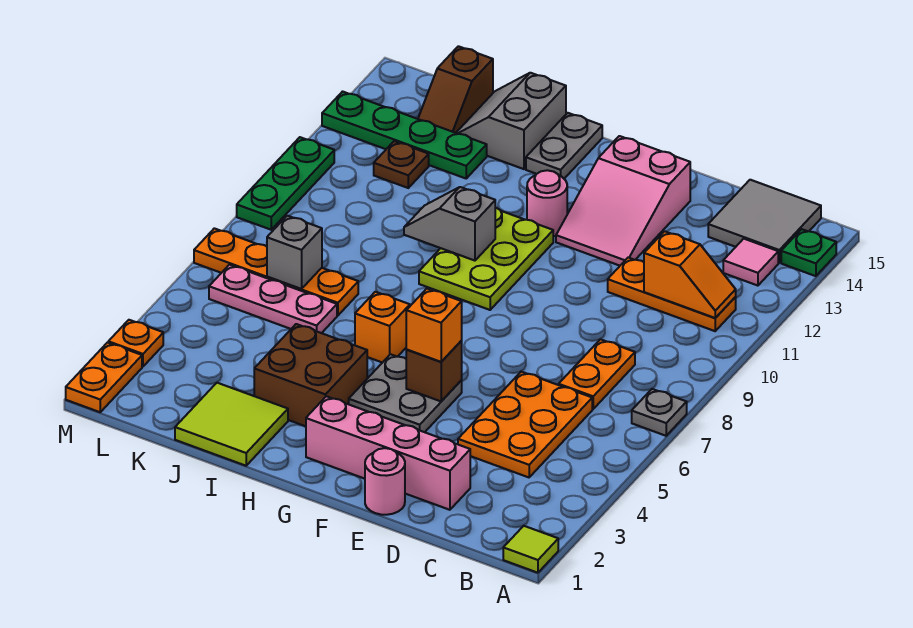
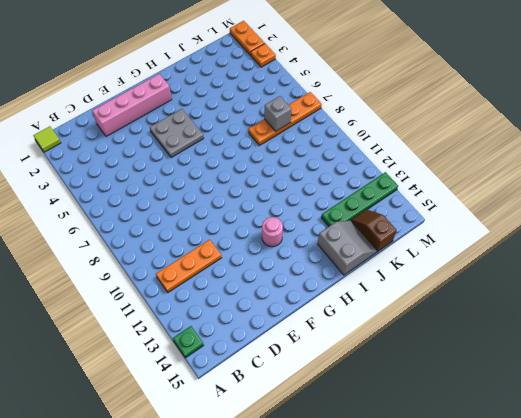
none -> grey plate A7 level 1
none -> pink tile B13 level 1
none -> grey tile B14:C15 level 1
none -> orange plate C4:D6 level 1

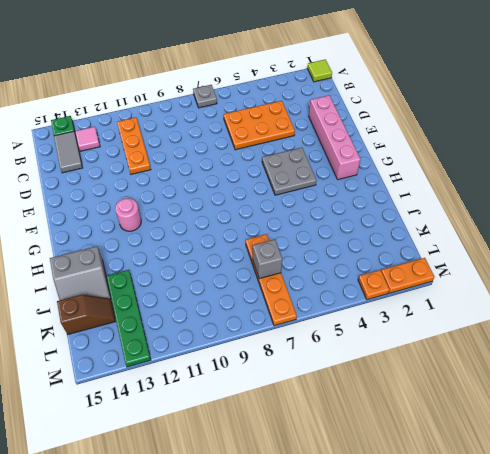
grey tile B14:C14 level 1 -> grey tile B14:C15 level 1
none -> orange plate C7:C8 level 1
none -> pink round brick E1 level 1
none -> pink slope E12:F14 level 1 top 14
none -> lime plate G9:H11 level 1

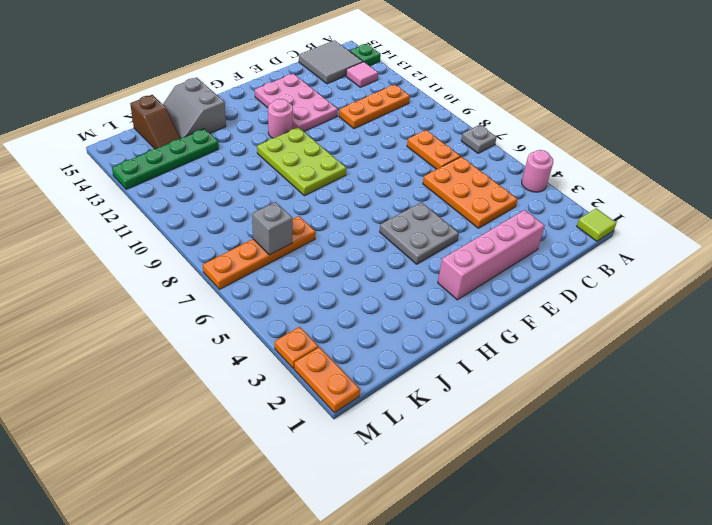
pink round brick A4 level 1 -> pink round brick E1 level 1
pink plate E12:F14 level 1 -> pink slope E12:F14 level 1 top 14
none -> brown brick H3:I4 level 1
none -> orange brick H6 level 1
none -> grey plate H14:H15 level 1
none -> lime tile I1:J2 level 1

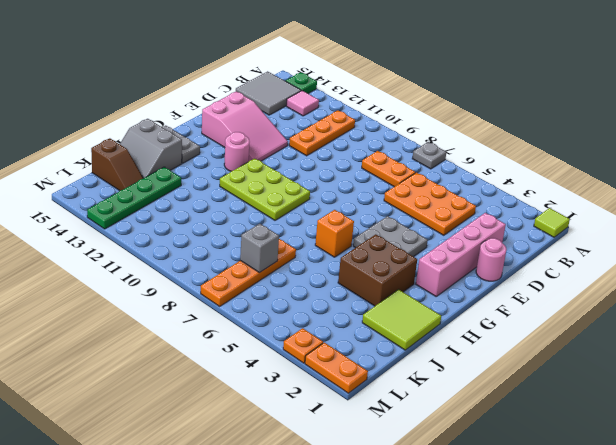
none -> pink plate J6:L6 level 1
none -> brown plate K12 level 1
none -> green plate M9:M11 level 1
none -> orange slope B11:C11 level 2 top C

